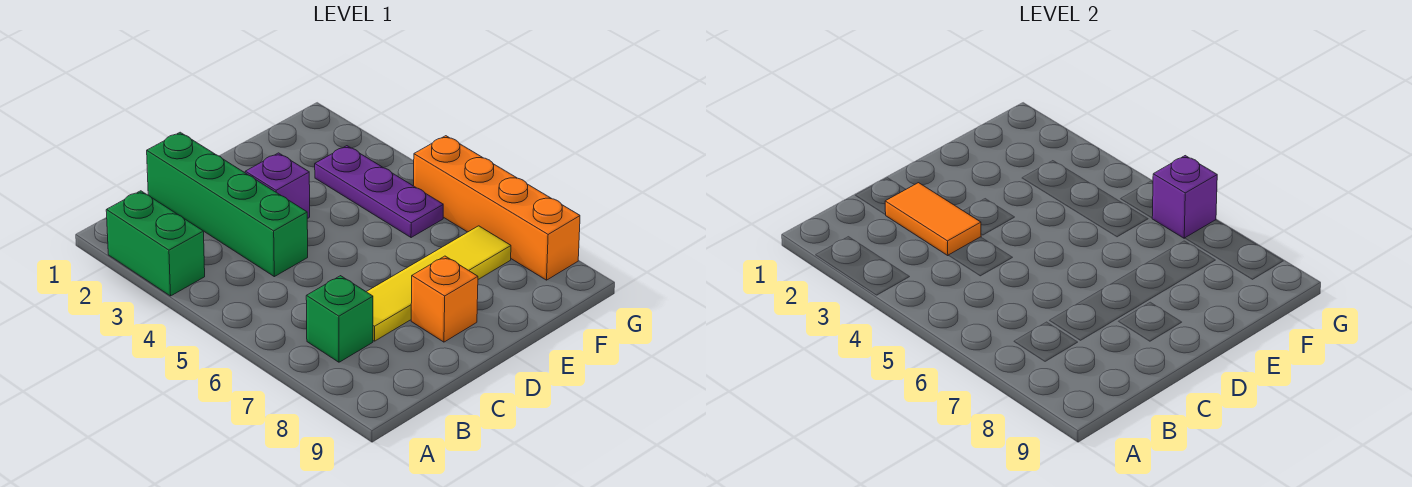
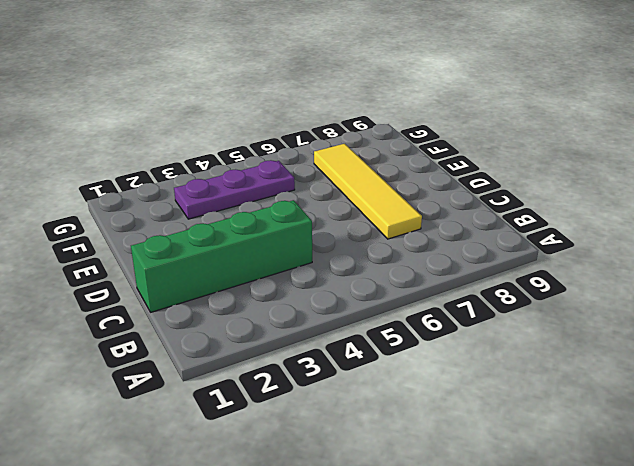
none -> green brick A2:A3 level 1
none -> green brick B7 level 1

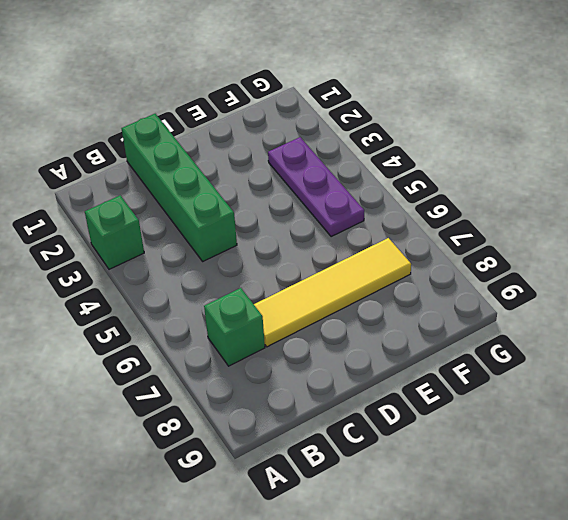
green brick A3 level 1 -> green brick A2:A3 level 1
none -> purple brick D3 level 1
none -> orange brick D8 level 1

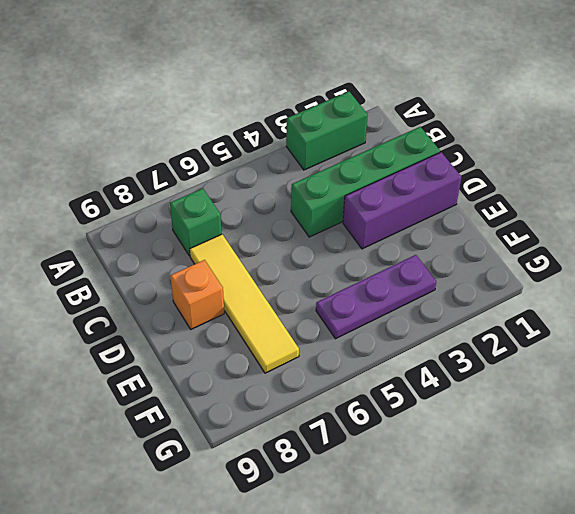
purple brick D1:D3 level 1 -> purple brick D3 level 1
none -> orange brick G5:G8 level 1
none -> orange tile C2:C3 level 2

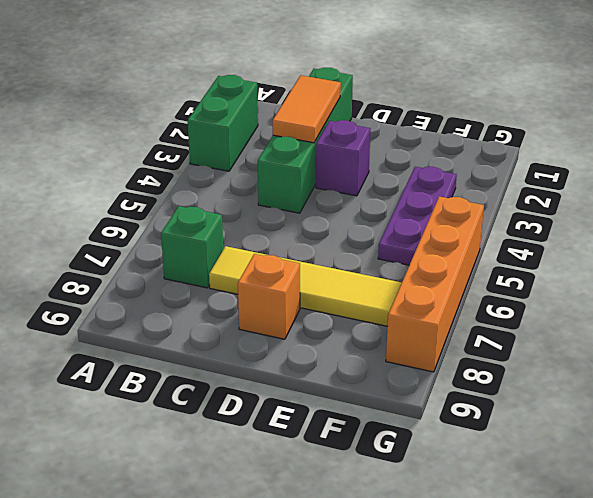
none -> purple brick G6 level 2

